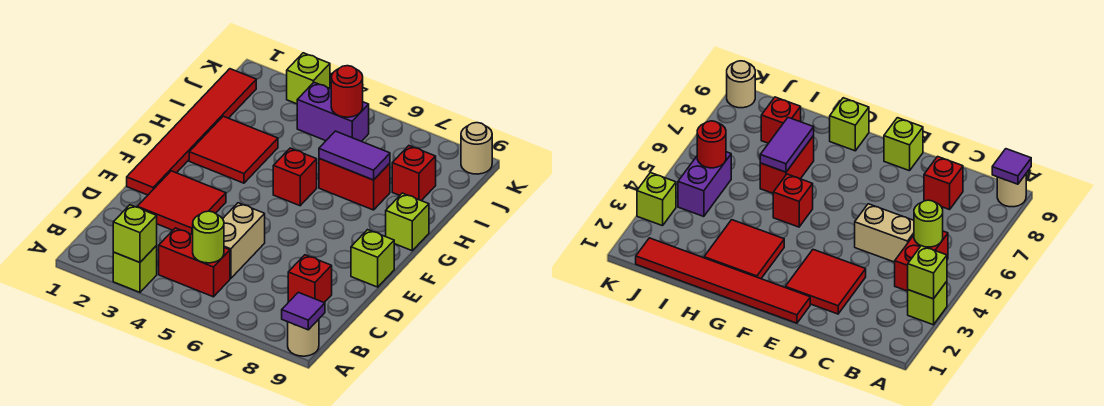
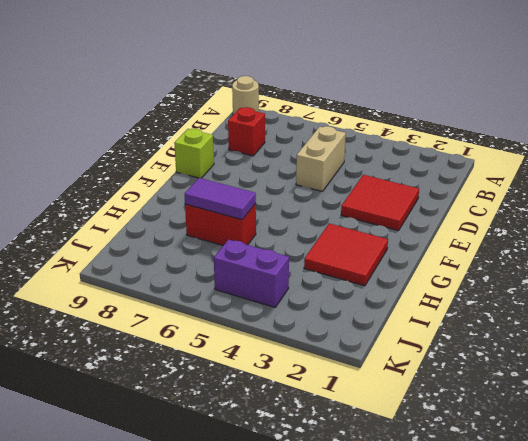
none -> lime brick A3 level 1
none -> red brick B4:B5 level 1
none -> red tile E1:J1 level 1

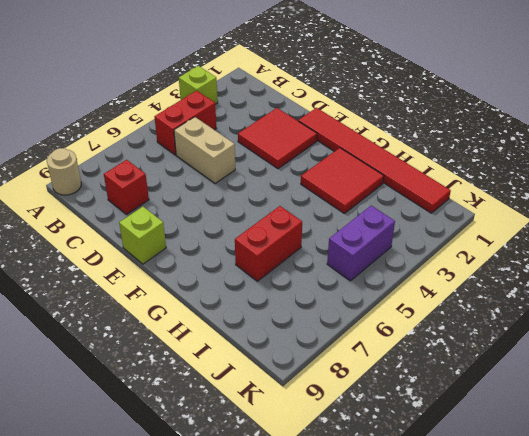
none -> red brick G5 level 1
none -> lime brick G9 level 1
none -> red brick I8 level 1

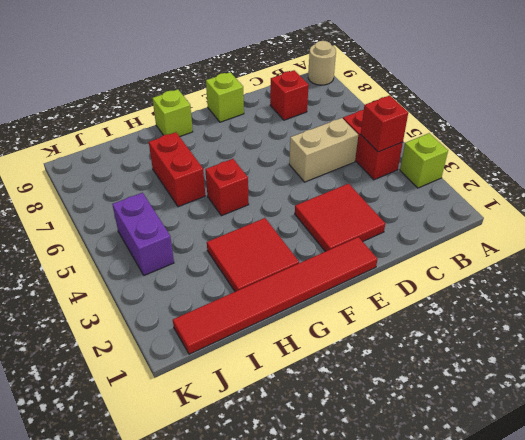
red brick B4 level 2 -> red brick I8 level 1
none -> lime brick K3 level 1
none -> tan round brick K9 level 1
none -> lime brick A3 level 2

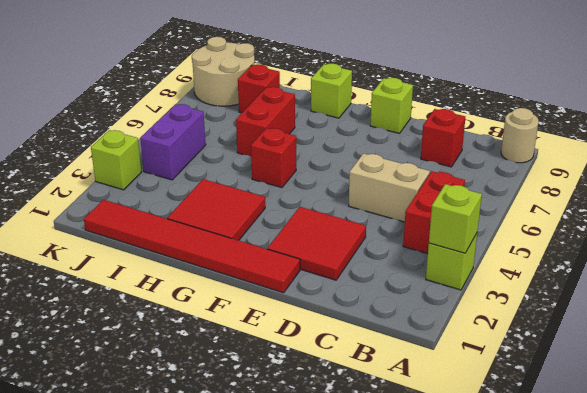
tan round brick J8:K9 level 1 -> tan round brick K9 level 1
none -> purple tile A9 level 2
none -> lime round brick B5 level 2
none -> purple tile H6:H7 level 2

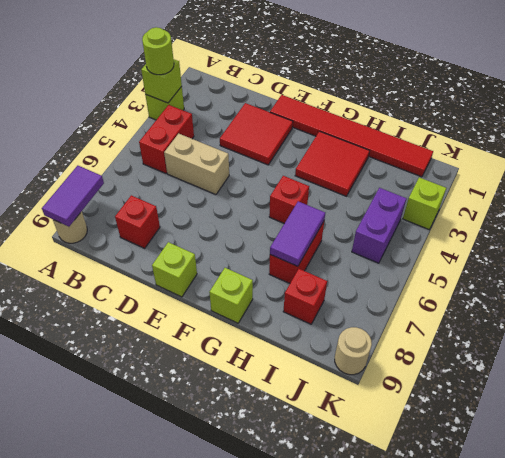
lime round brick A3 level 3 -> lime round brick B5 level 2
purple tile A8:A9 level 2 -> purple tile A9 level 2
none -> red round brick J5 level 2

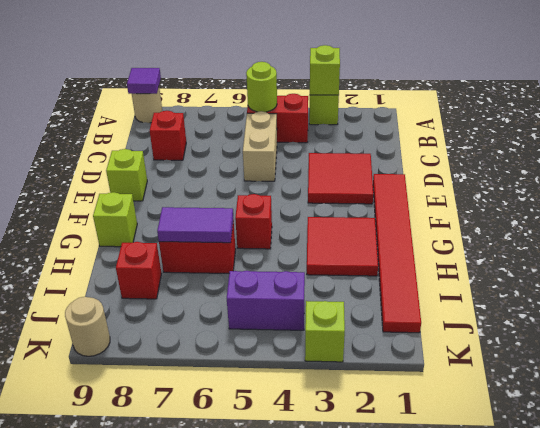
none -> red round brick J5 level 2

